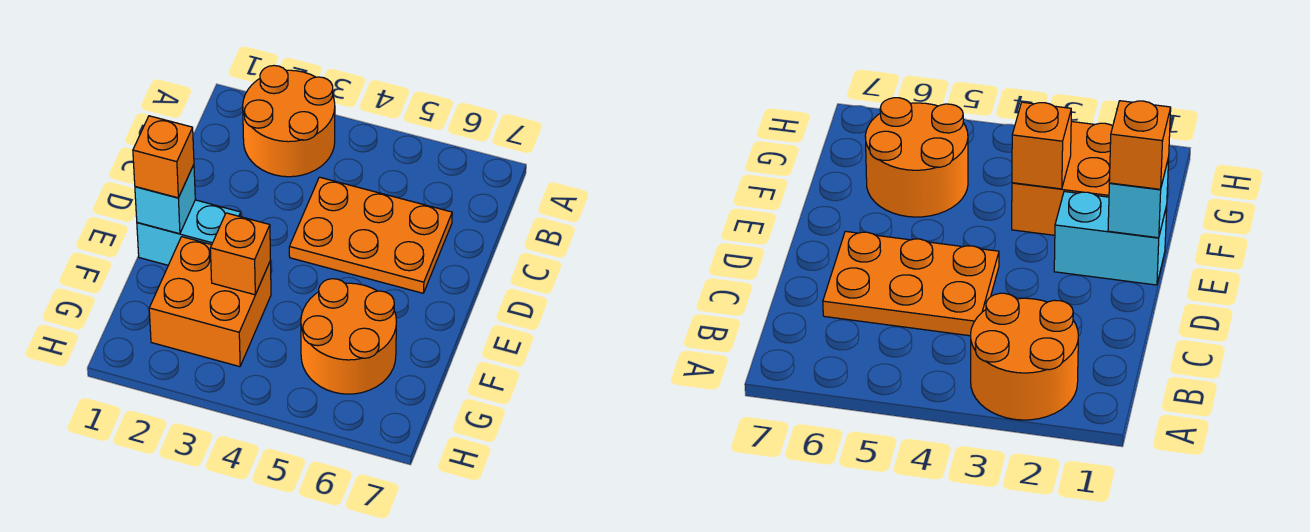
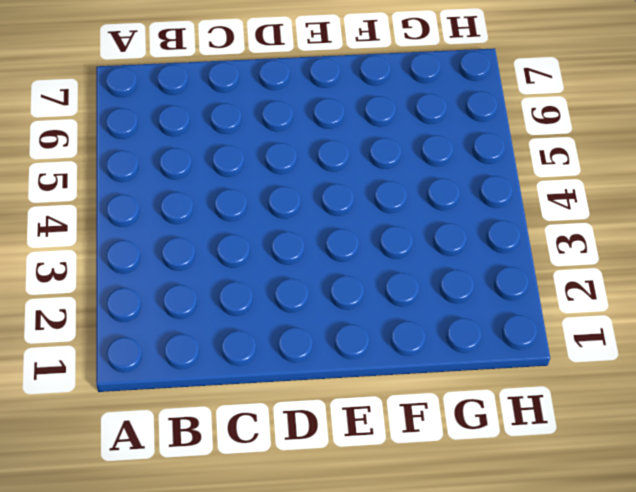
none -> orange round brick A2:B3 level 1
none -> orange plate C4:D6 level 1

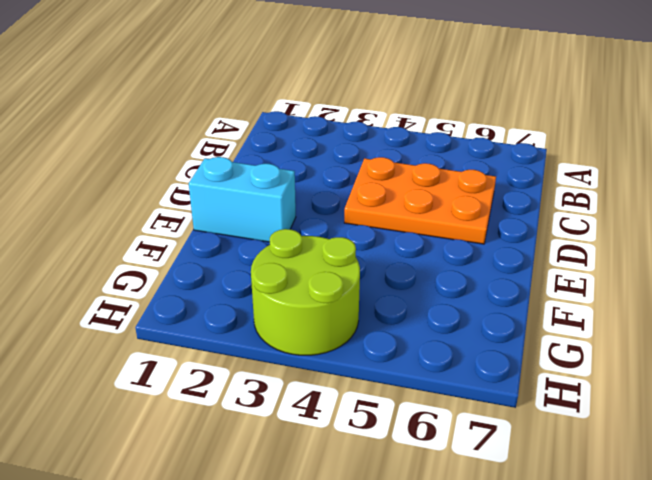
lime round brick G3:H4 level 1 -> orange brick F2:G3 level 1
none -> orange round brick A2:B3 level 1
none -> orange round brick F5:G6 level 1

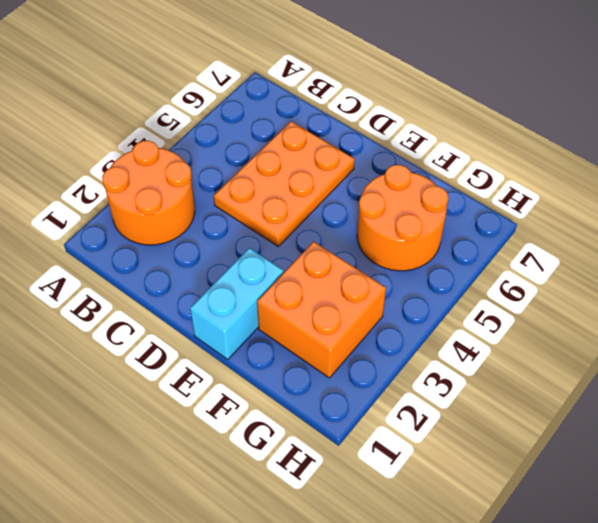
none -> cyan brick E1 level 2
none -> orange brick F3 level 2

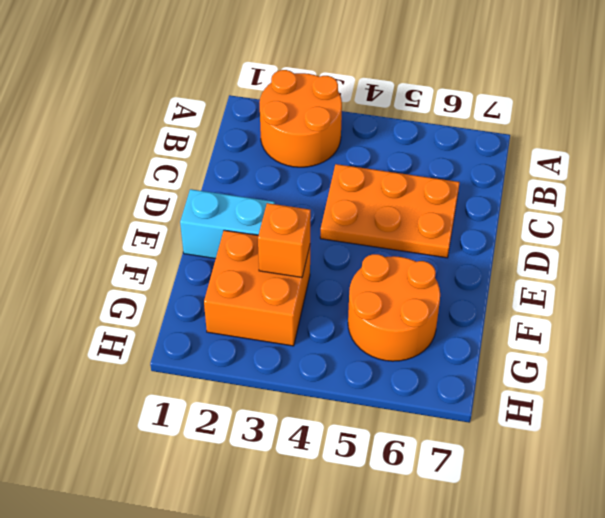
none -> cyan brick E1 level 2
none -> orange brick E1 level 3

